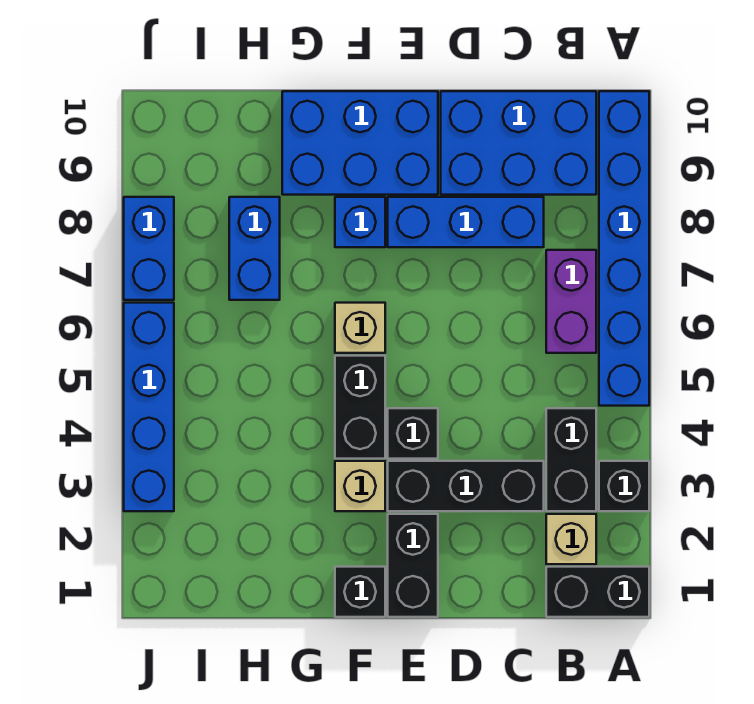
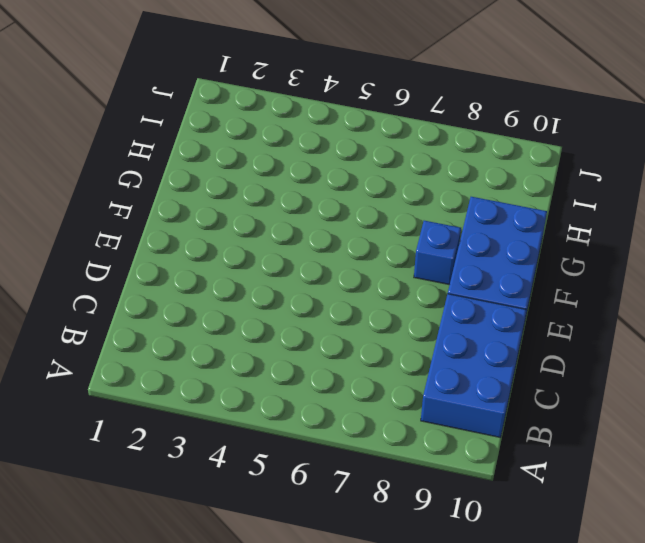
none -> black brick A1:B1 level 1
none -> black brick A3 level 1
none -> blue brick A5:A10 level 1

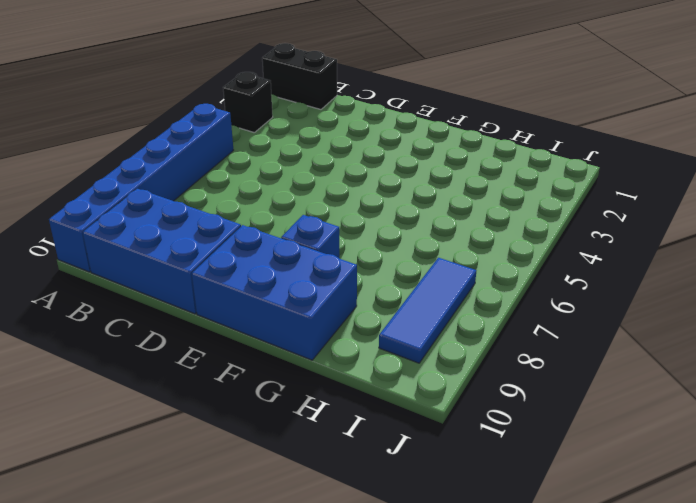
blue tile I7:I9 level 1 -> none
none -> tan brick B2 level 1
none -> black brick B3:B4 level 1
none -> purple brick B6:B7 level 1

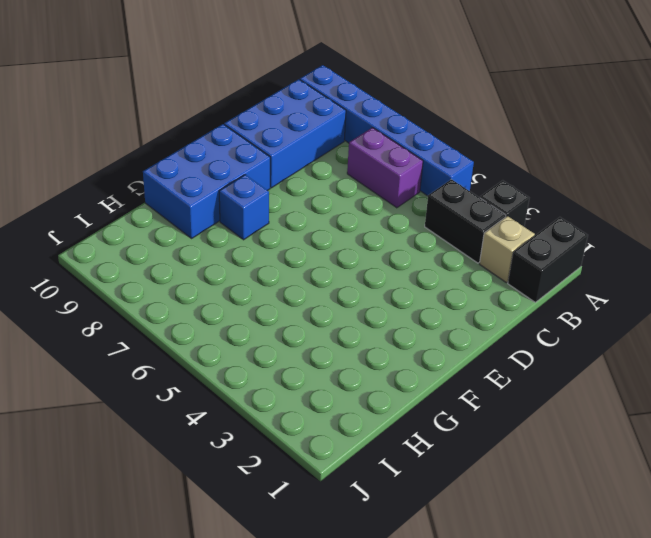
none -> black brick C3:E3 level 1
none -> blue brick C8:E8 level 1
none -> black brick E1:E2 level 1

